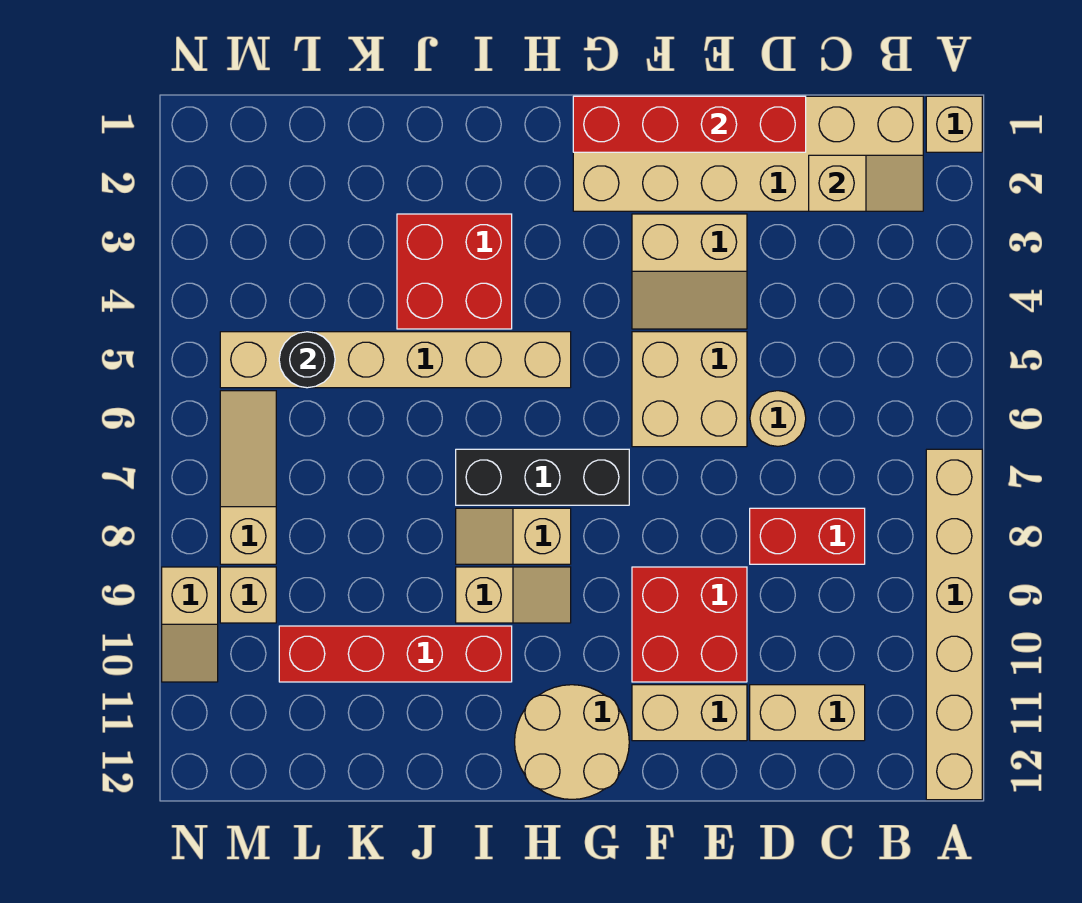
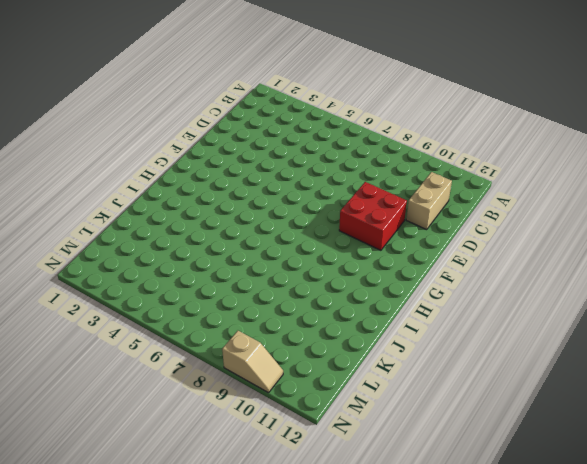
none -> tan brick A1 level 1
none -> tan brick A7:A12 level 1
none -> tan brick B1:G2 level 1

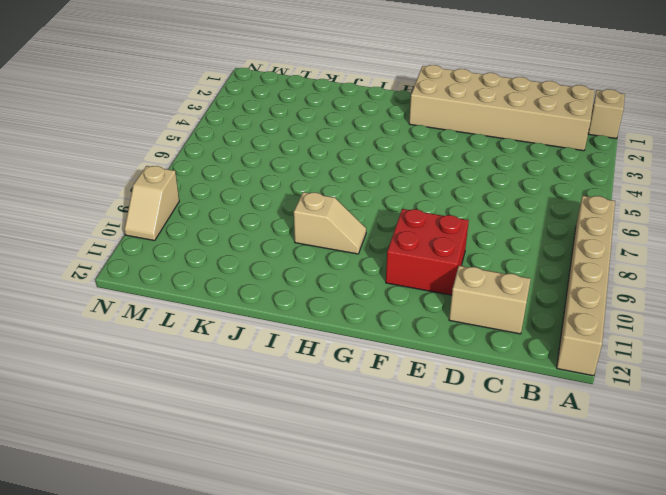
none -> red brick C8:D8 level 1
none -> tan round brick D6 level 1
none -> tan slope E3:F4 level 1 top 3

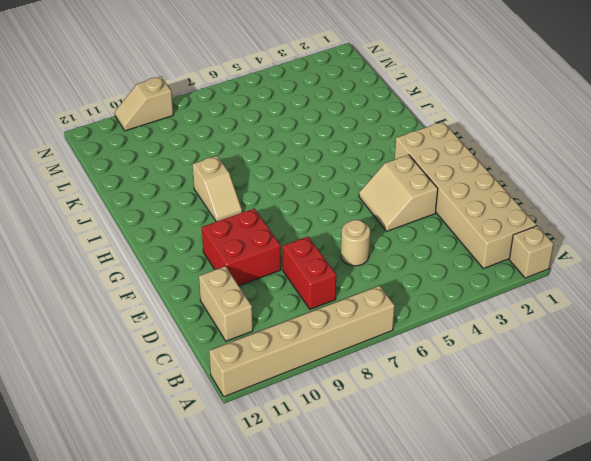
none -> tan brick E5:F6 level 1
none -> tan brick E11:F11 level 1
none -> black brick G7:I7 level 1

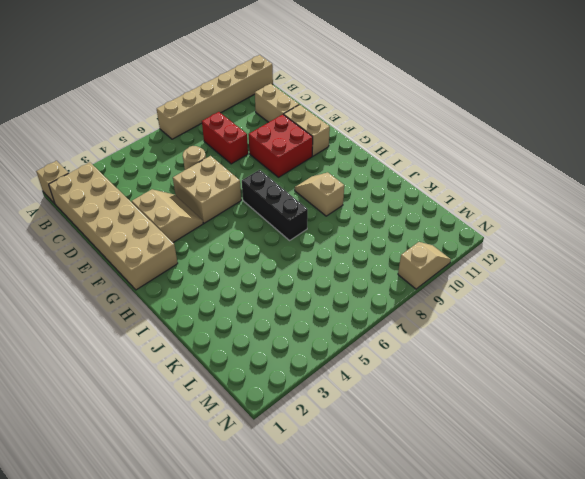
none -> tan round brick G11:H12 level 1
none -> tan brick H5:M5 level 1
none -> tan slope H8:I8 level 1 top H

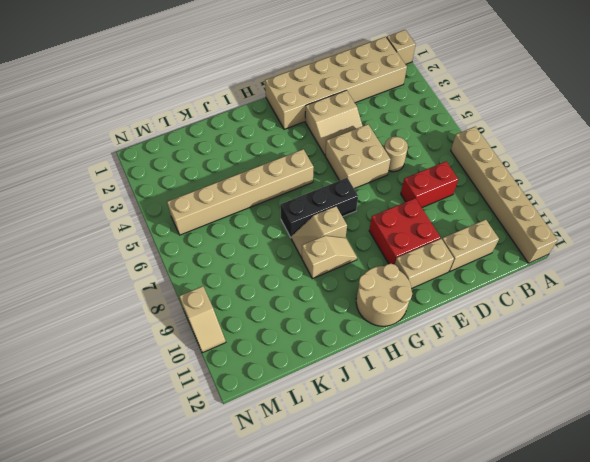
none -> red brick I3:J4 level 1
none -> red brick I10:L10 level 1
none -> tan slope M6:M8 level 1 top 8

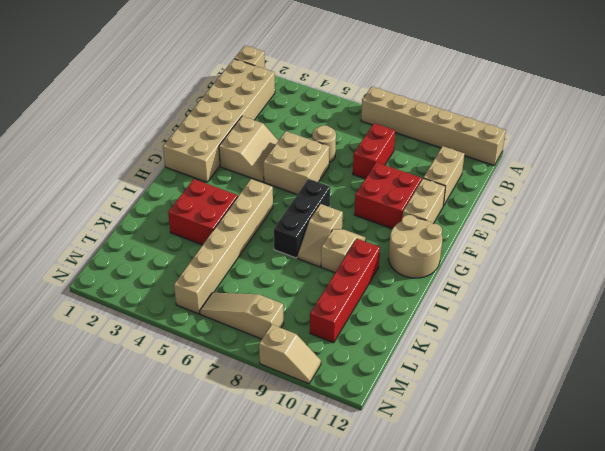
none -> tan brick M9 level 1
none -> tan slope B2:C2 level 2 top C
none -> red brick D1:G1 level 2

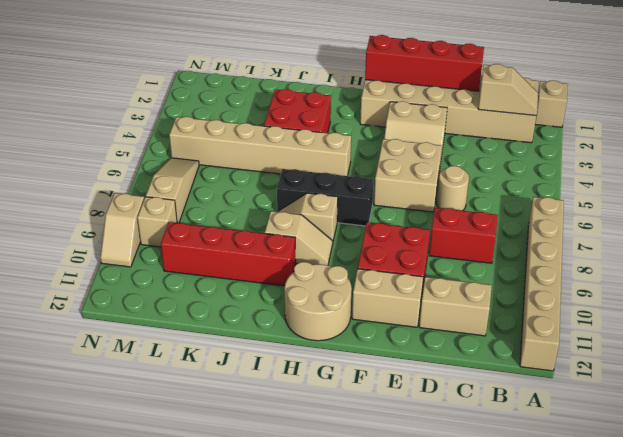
none -> black round brick L5 level 2

